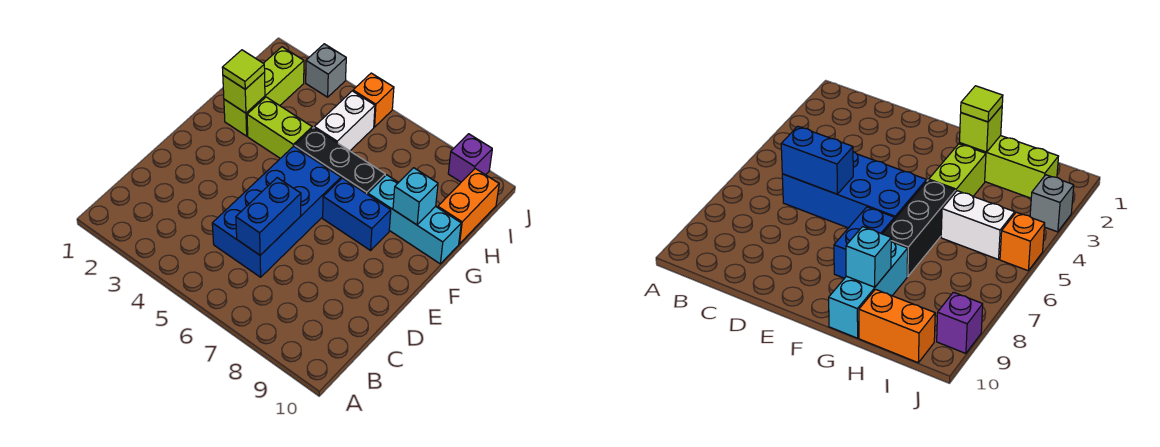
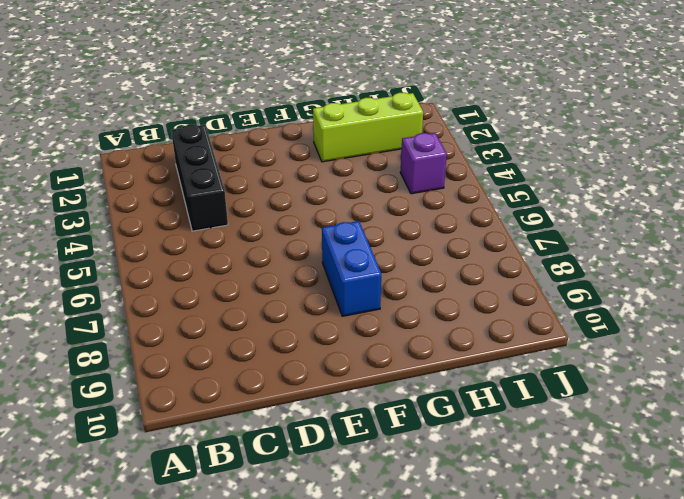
black brick C2:C4 level 1 -> black brick G5:G7 level 1
purple brick I4 level 1 -> purple brick J9 level 1
none -> blue brick C5:F6 level 1
none -> lime brick G3:G4 level 1
none -> cyan brick G8:G10 level 1

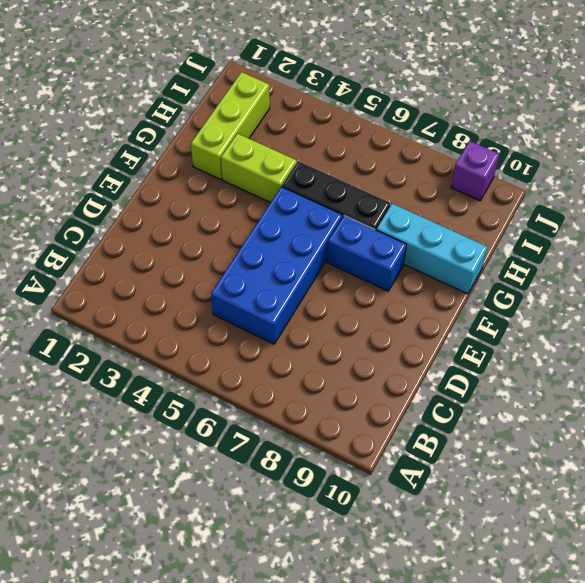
none -> white brick H5:I5 level 1
none -> orange brick H10:I10 level 1
none -> grey brick J3 level 1

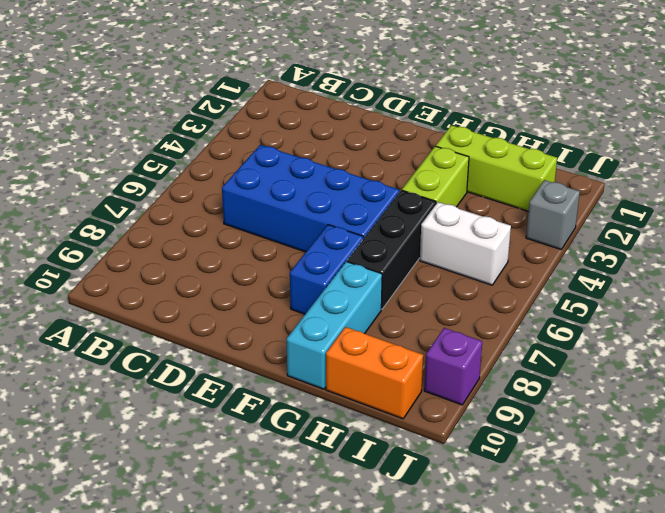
none -> orange brick J5 level 1
none -> blue brick C6:D6 level 2
none -> lime brick G2 level 2

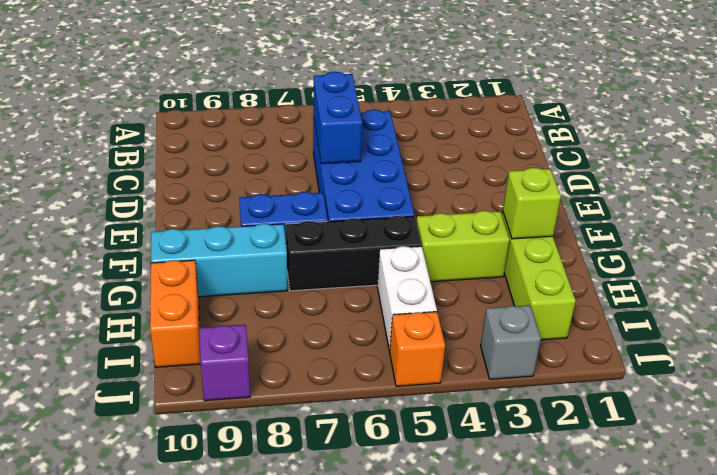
none -> cyan brick G9 level 2
none -> lime tile G2 level 3

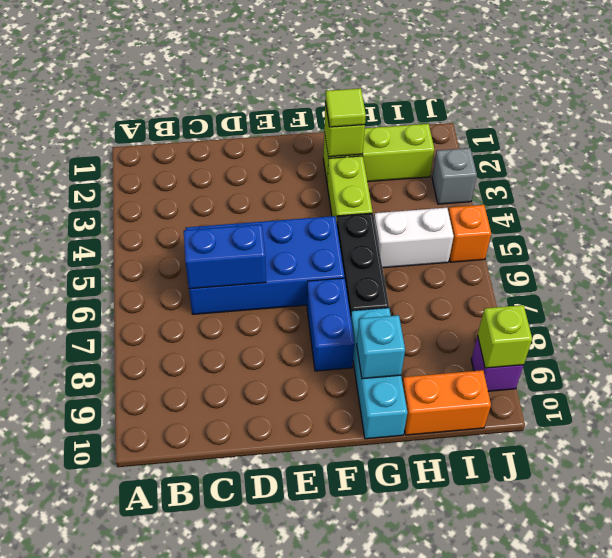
lime brick J9 level 2 -> none

